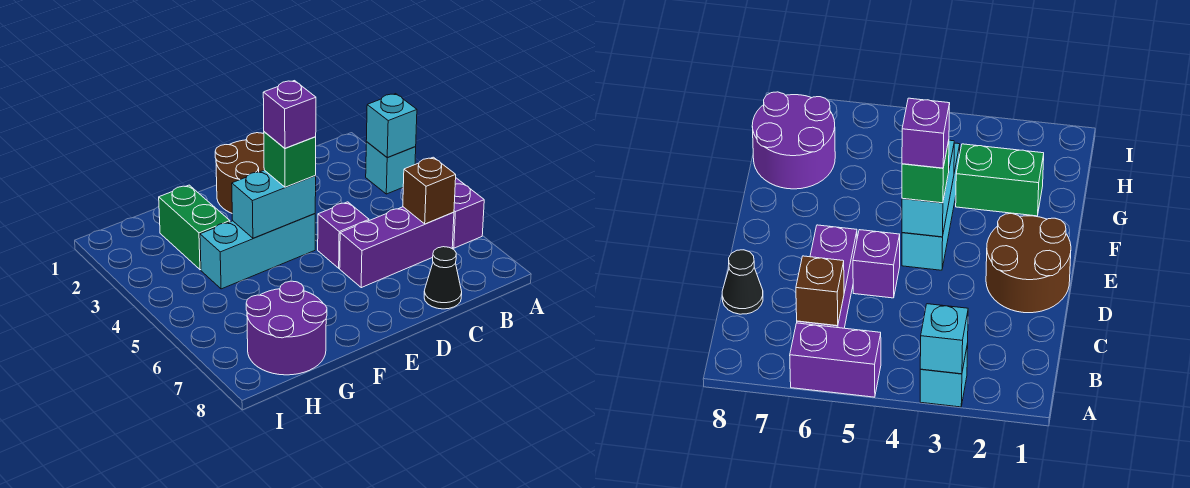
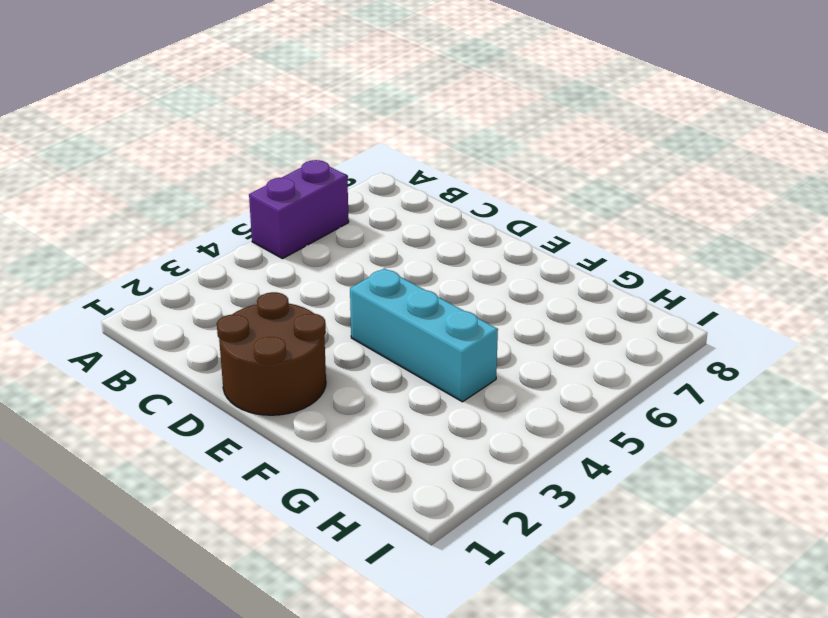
none -> cyan brick A3 level 1
none -> purple brick B6:D6 level 1
none -> black cone C8 level 1

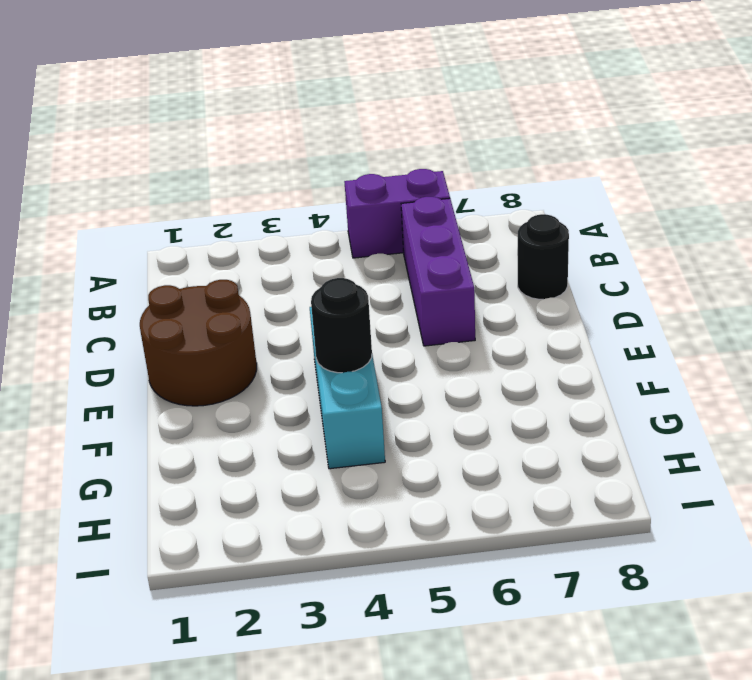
black round brick C8 level 1 -> black cone C8 level 1
black round brick F4 level 2 -> cyan brick E4:F4 level 2
none -> cyan brick A3 level 1
none -> purple brick D5 level 1
none -> green brick G2:G3 level 1

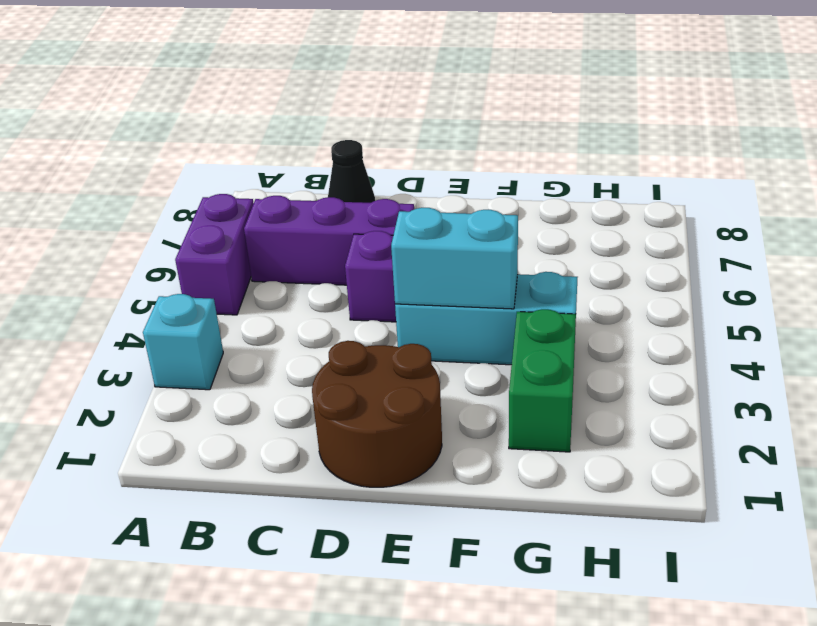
none -> purple round brick G7:H8 level 1
none -> cyan brick A3 level 2
none -> brown brick B6 level 2

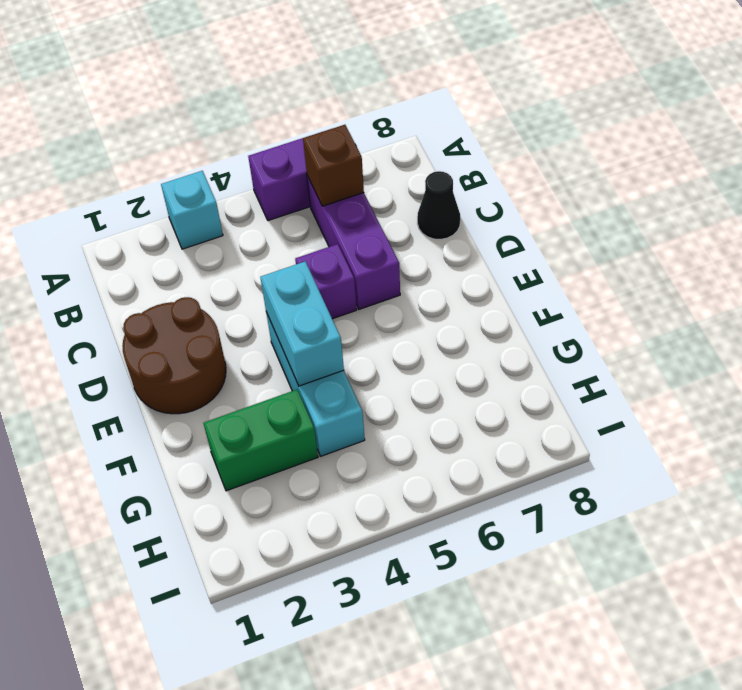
none -> purple round brick G7:H8 level 1
none -> cyan brick A3 level 2
none -> green brick E4 level 3

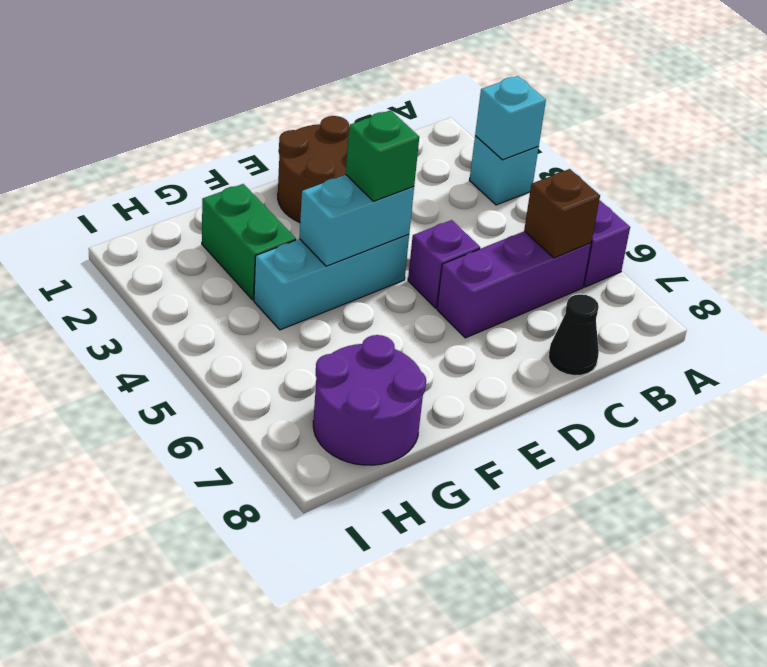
none -> purple brick E4 level 4

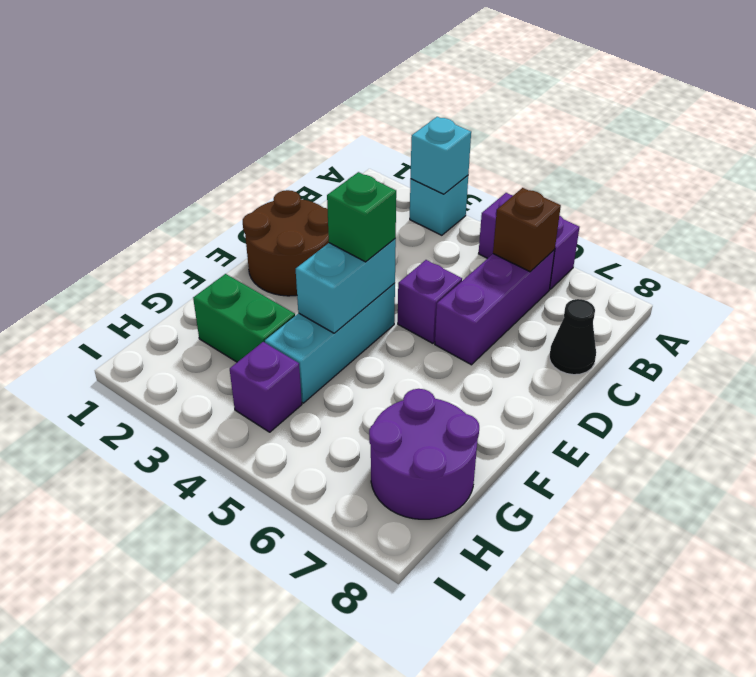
purple brick H4 level 1 -> purple brick E4 level 4

